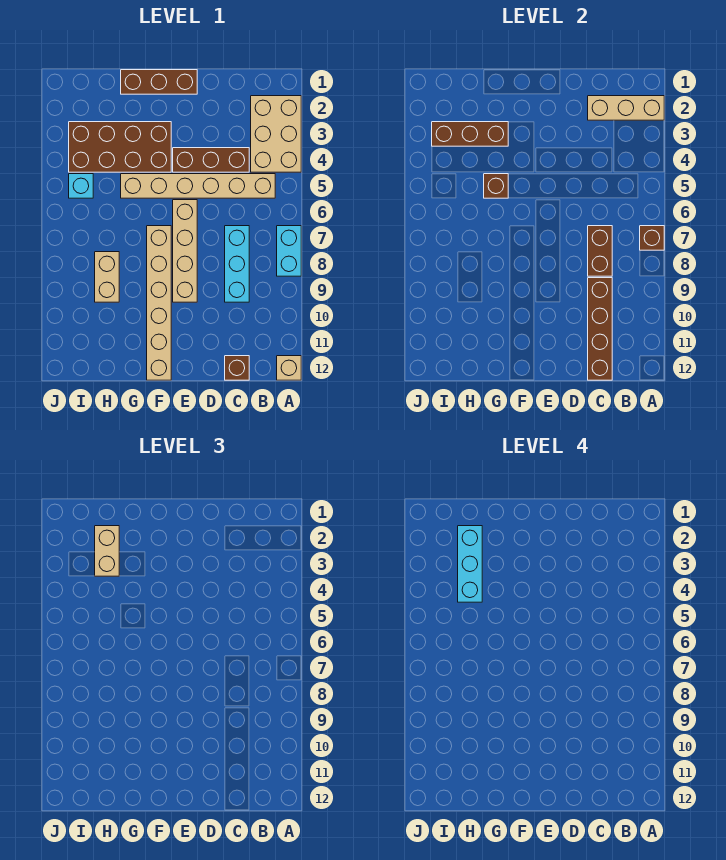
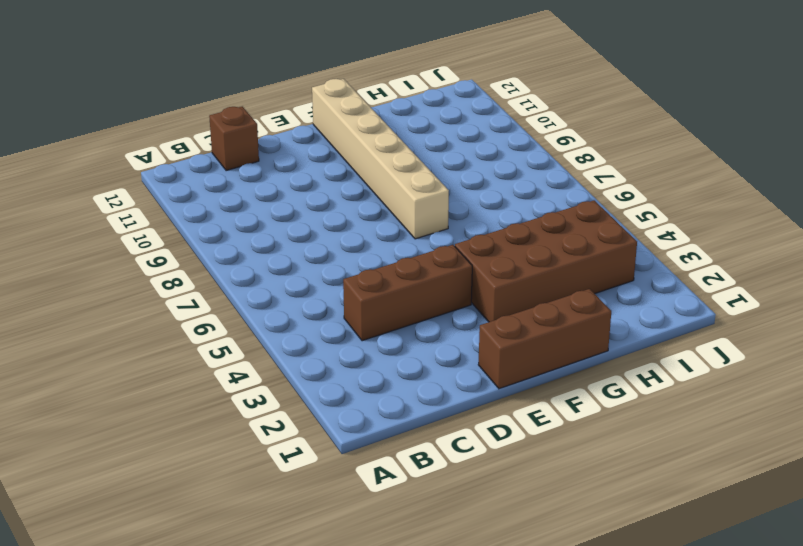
none -> tan brick A2:B4 level 1
none -> cyan brick A7:A8 level 1
none -> tan brick A12 level 1

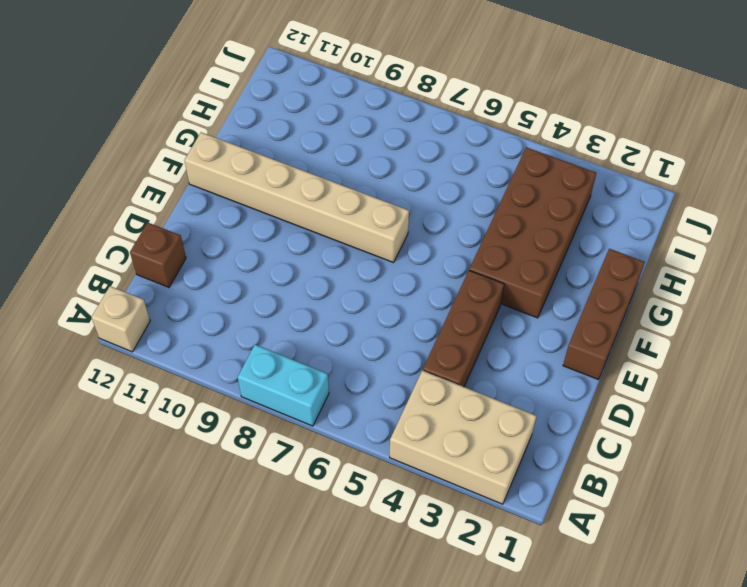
none -> tan brick B5:G5 level 1
none -> cyan brick C7:C9 level 1
none -> tan brick E6:E9 level 1

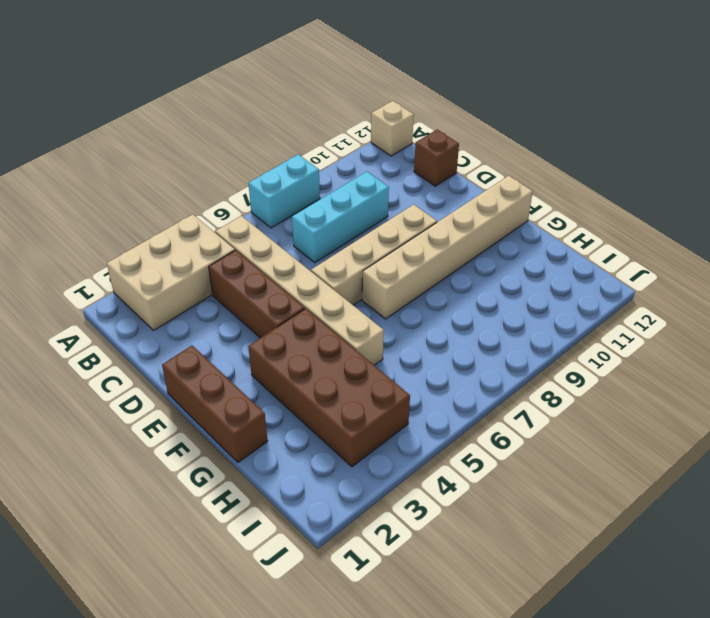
none -> tan brick H8:H9 level 1
none -> cyan brick I5 level 1
none -> tan brick A2:C2 level 2

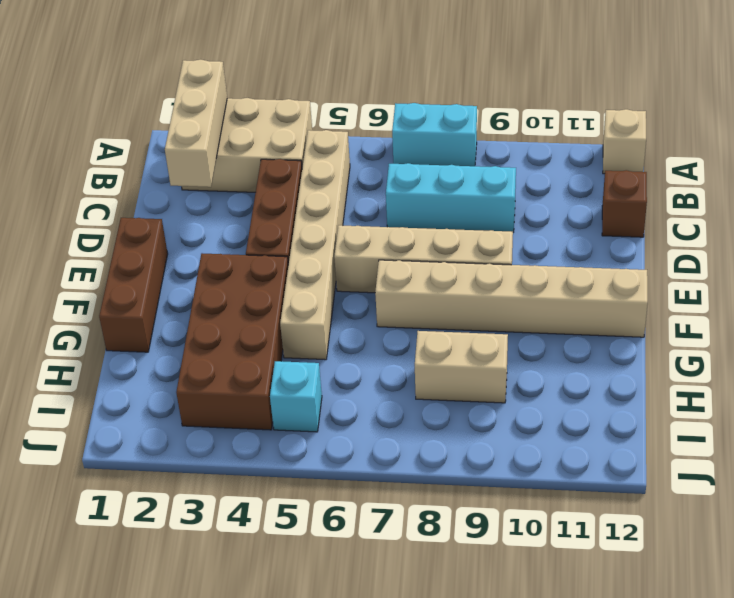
none -> brown brick A7 level 2
none -> brown brick C7:C8 level 2
none -> brown brick C9:C12 level 2

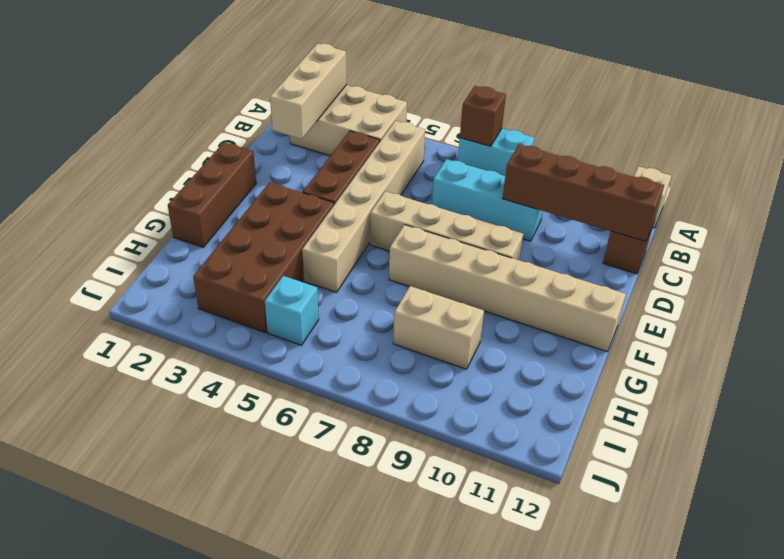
none -> brown brick C7:C8 level 2
none -> brown brick G3:I3 level 2
none -> brown brick G5 level 2

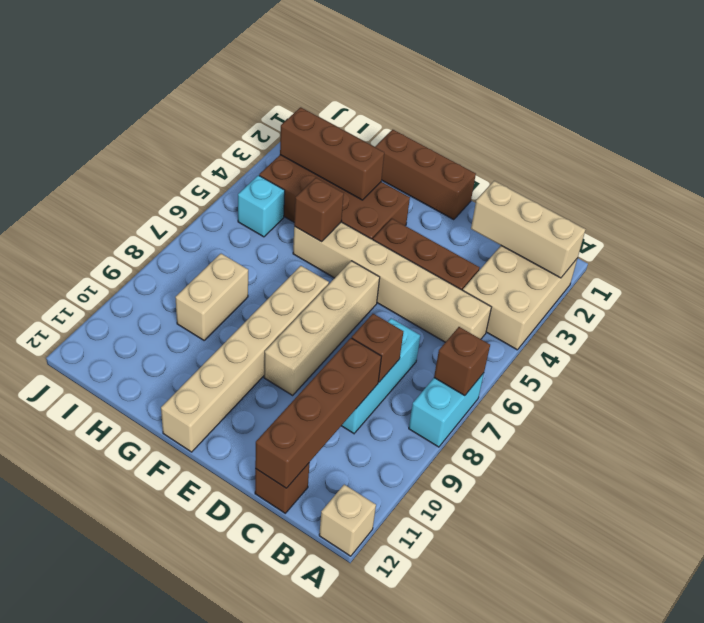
brown brick C8 level 2 -> brown brick C7:C8 level 2
none -> tan brick H2:H3 level 3
none -> cyan brick H2:H4 level 4

